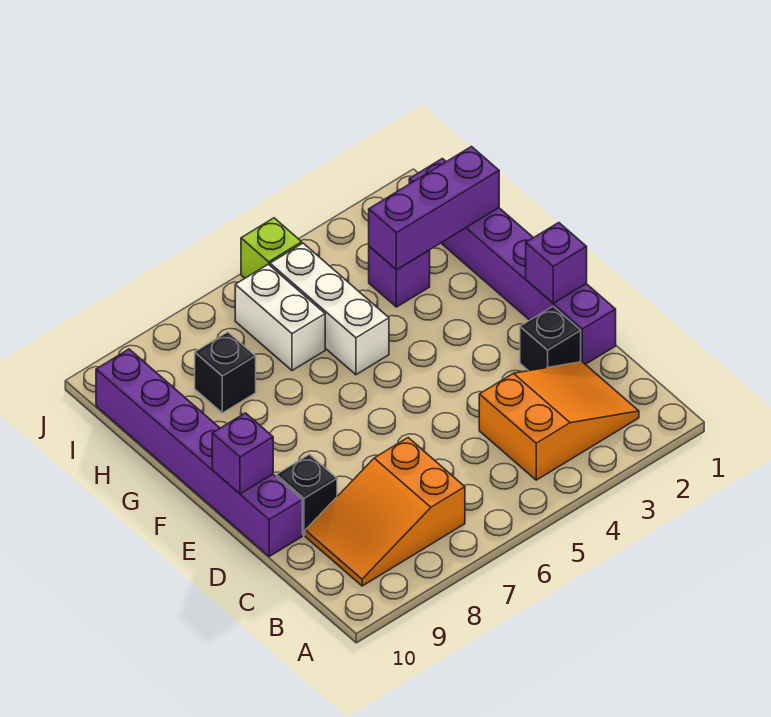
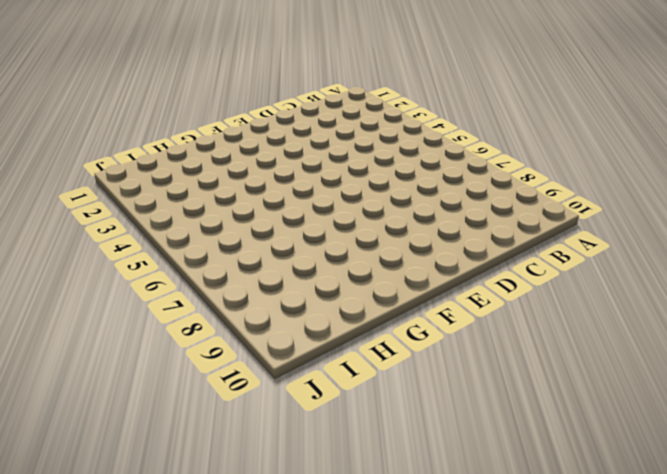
none -> orange slope B2:C4 level 1 top 4
none -> orange slope B7:C9 level 1 top 7
none -> purple brick D1:I1 level 1

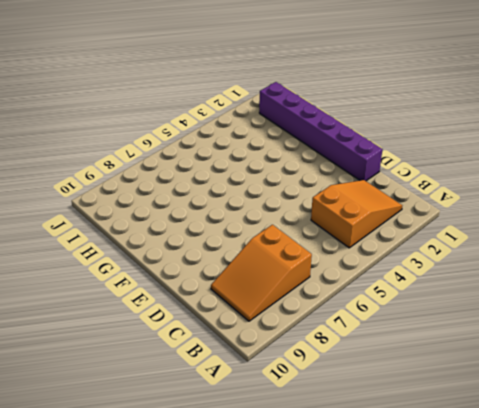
none -> black brick D2 level 1
none -> black brick D9 level 1
none -> purple brick D10:I10 level 1

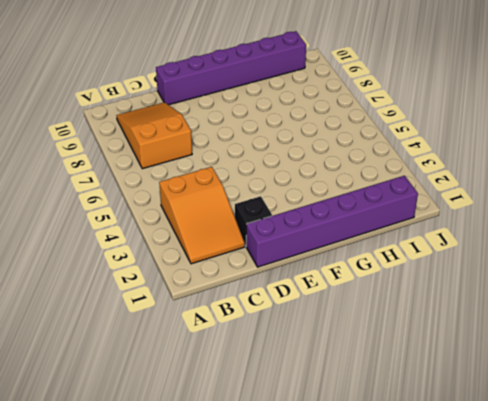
none -> black brick D9 level 1
none -> white brick G5:I5 level 1
none -> purple brick H3 level 1

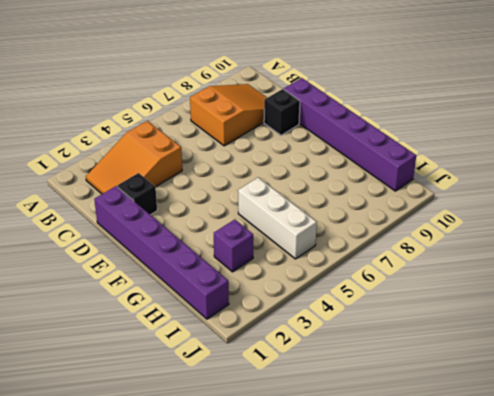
none -> white brick H6:I6 level 1
none -> black brick H8 level 1
none -> lime brick J5 level 1

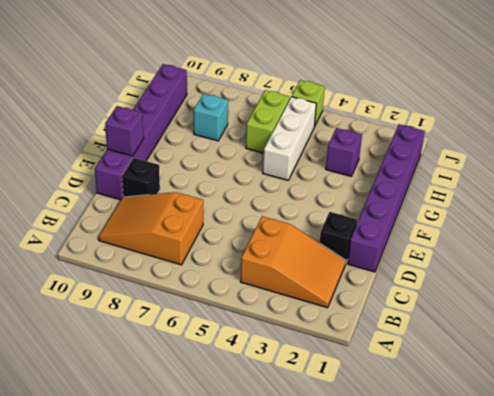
lime brick H6:I6 level 1 -> white brick H6:I6 level 1
cyan brick H8 level 1 -> black brick H8 level 1
none -> purple brick E1 level 2
none -> purple brick H1:H3 level 2

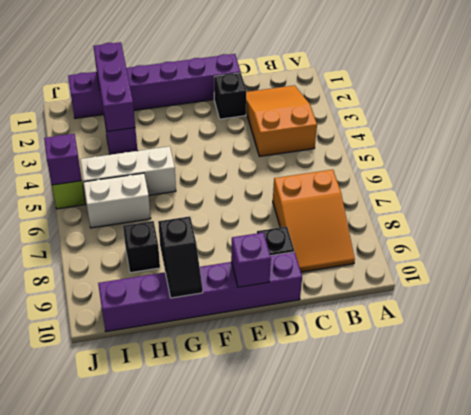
black slope G9:G10 level 2 top 9 -> none
purple brick J5 level 2 -> purple brick E1 level 2

